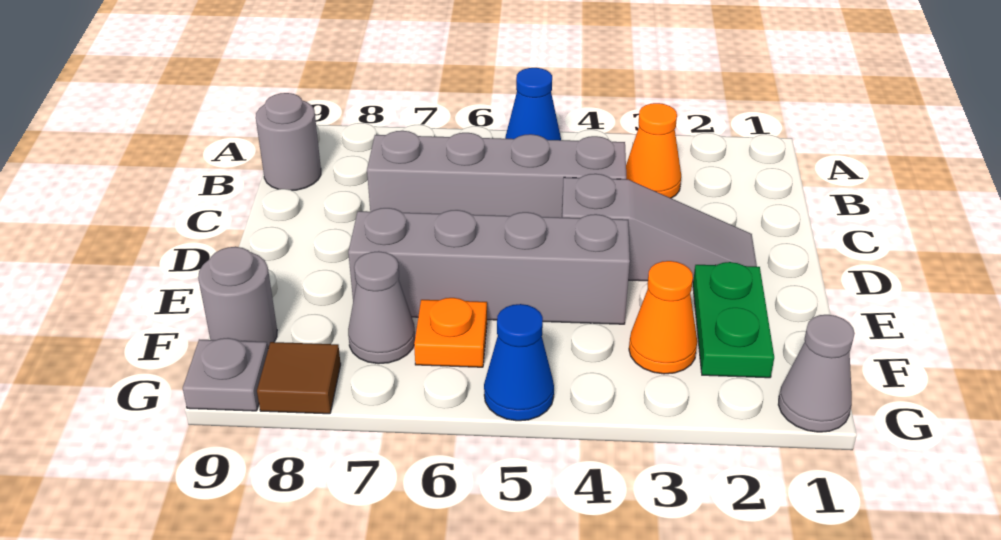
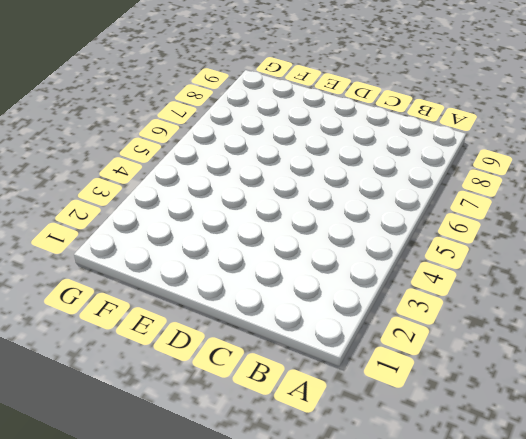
none -> blue cone A5 level 1
none -> orange cone B3 level 1
none -> grey round brick B9 level 1

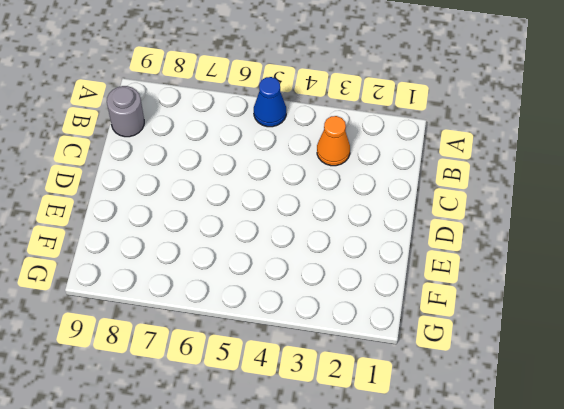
none -> grey brick C4:C7 level 1
none -> grey slope D2:D4 level 1 top 4
none -> green plate E2:F2 level 1

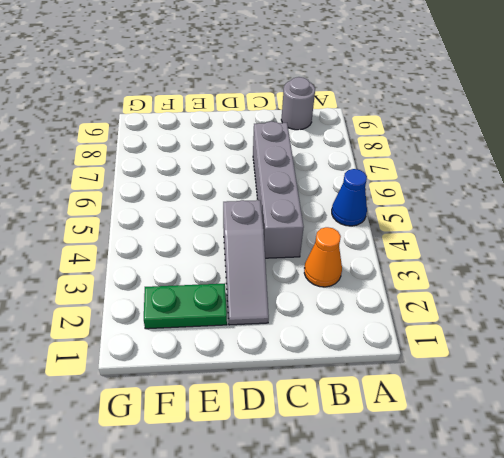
none -> grey brick E4:E7 level 1
none -> orange cone F3 level 1
none -> orange plate F6 level 1

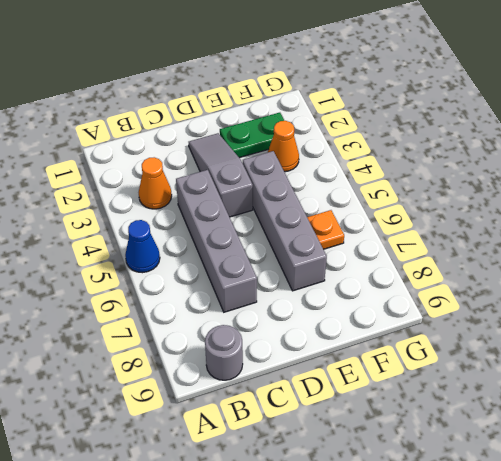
none -> grey cone F7 level 1
none -> grey round brick F9 level 1
none -> grey cone G1 level 1

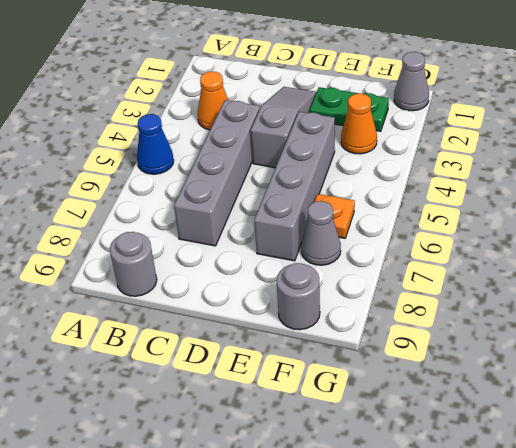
none -> blue cone G5 level 1
none -> brown tile G8 level 1
none -> grey plate G9 level 1

